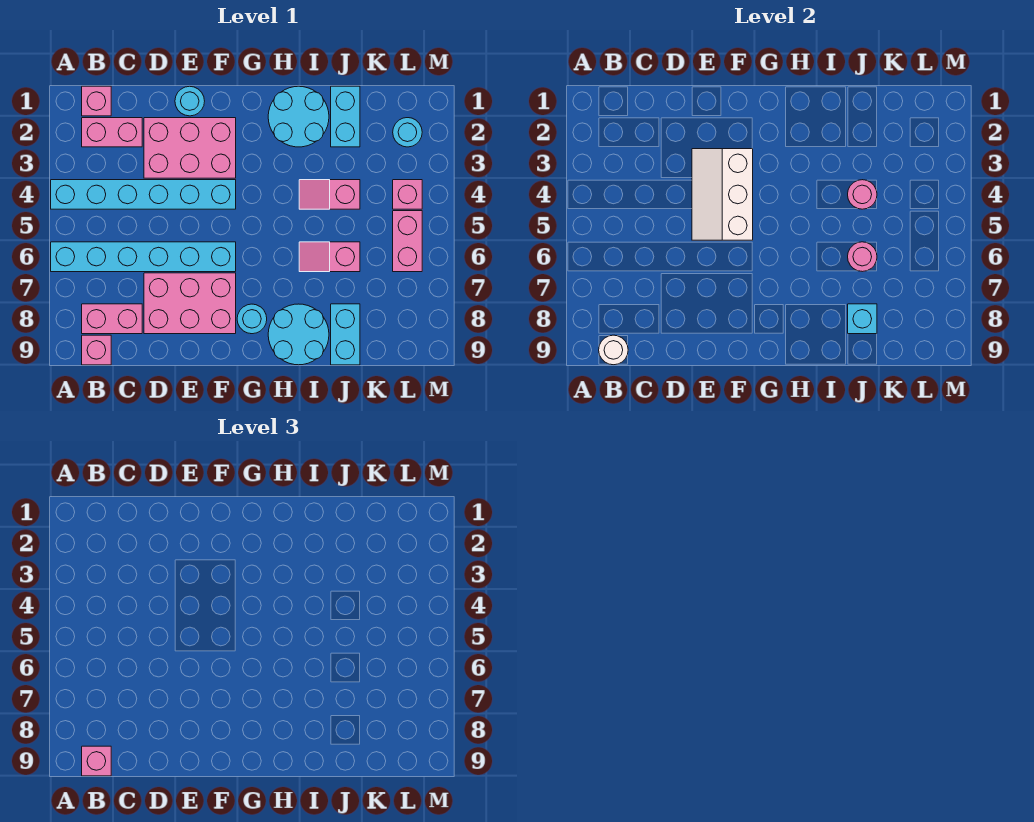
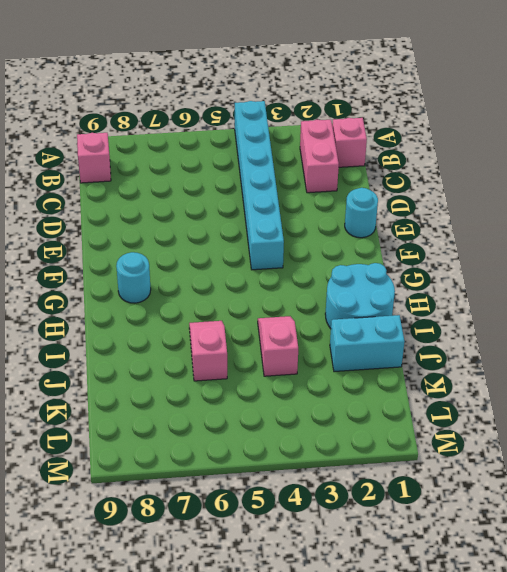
none -> cyan brick A6:F6 level 1
none -> pink brick B8:C8 level 1
none -> pink brick D2:F3 level 1

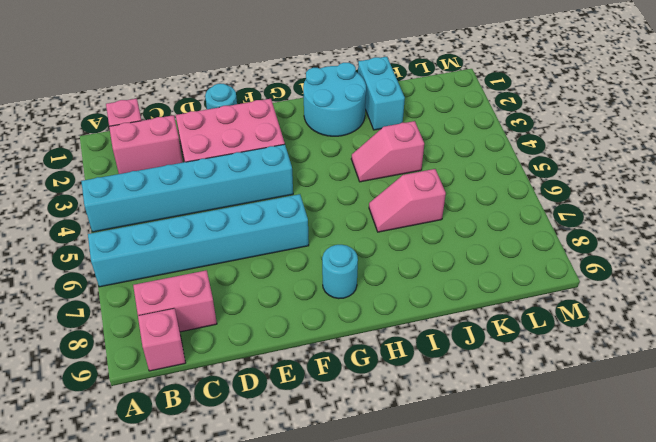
none -> pink brick D7:F8 level 1
none -> cyan round brick H8:I9 level 1
none -> cyan brick J8:J9 level 1

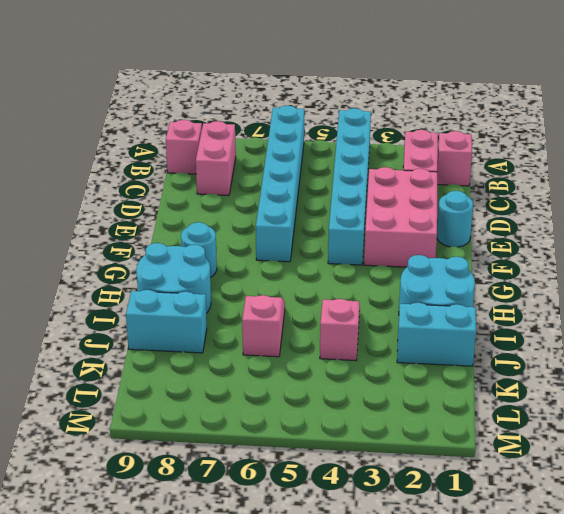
none -> pink brick D7:F8 level 1
none -> cyan round brick L2 level 1
none -> pink brick L4 level 1

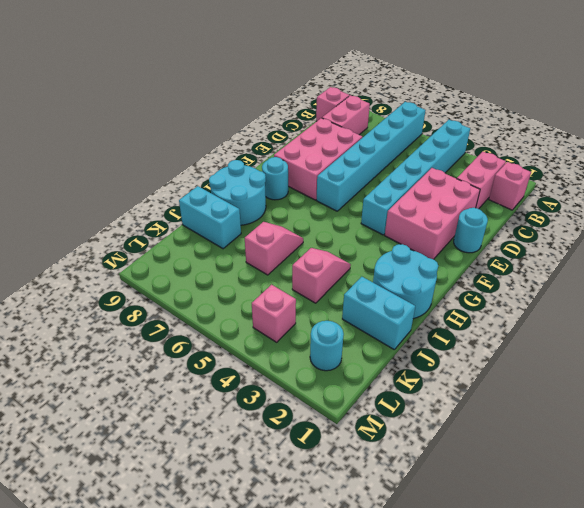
none -> pink brick L5:L6 level 1
none -> white round brick B9 level 2
none -> white slope E3:F5 level 2 top F

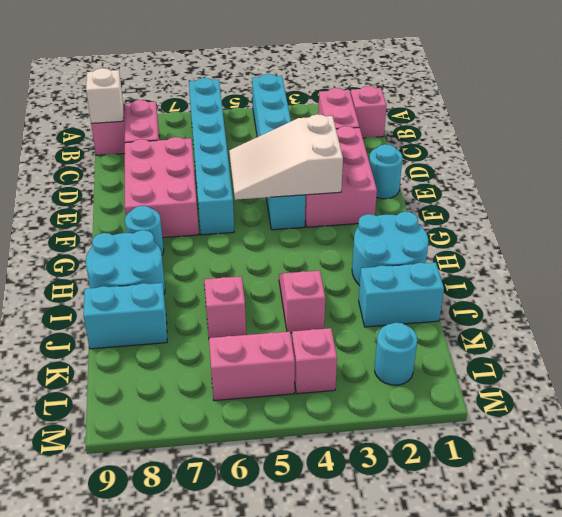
white brick B9 level 2 -> white round brick B9 level 2
white slope E3:F5 level 2 top 3 -> white slope E3:F5 level 2 top F
none -> pink round brick J4 level 2
none -> pink round brick J6 level 2
none -> cyan brick J8 level 2

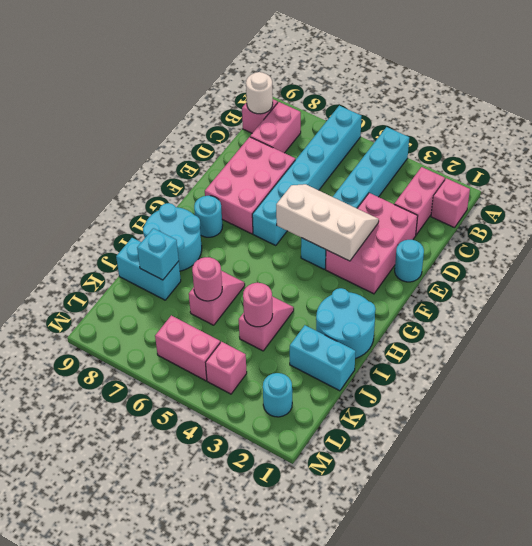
none -> pink brick B9 level 3

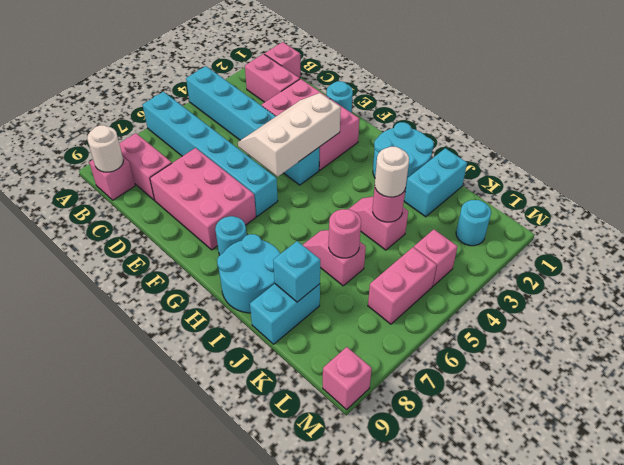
white round brick J4 level 3 -> none
pink brick M9 level 1 -> pink brick B9 level 3

